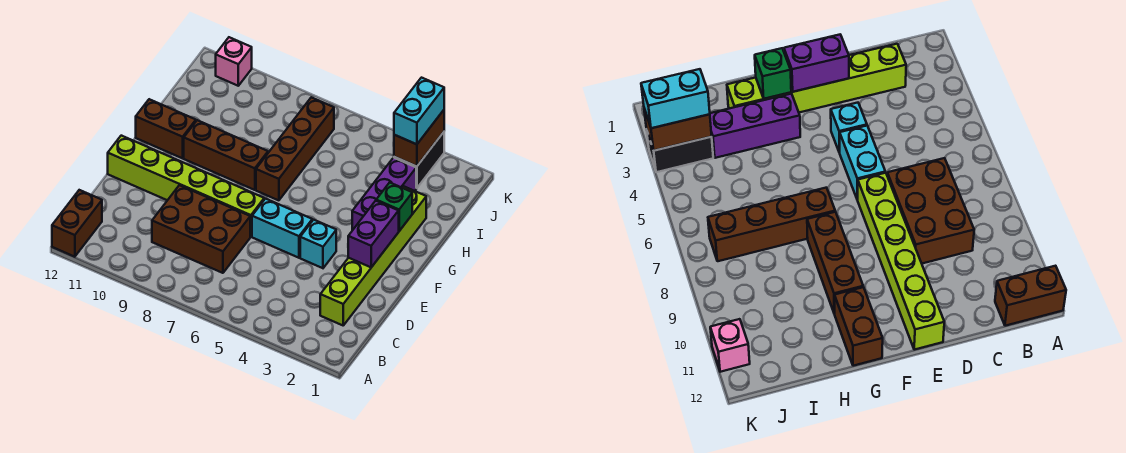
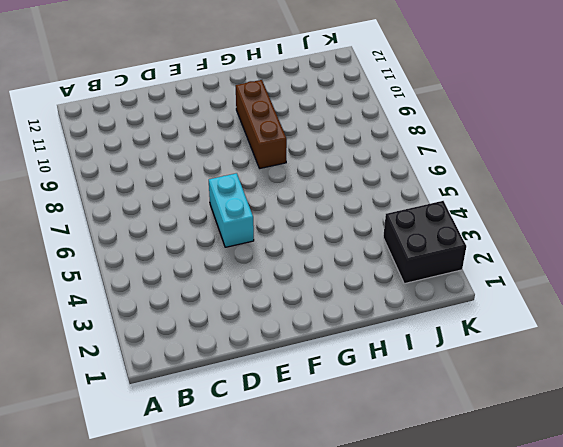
black brick J2:K3 level 1 -> black brick J3:K3 level 1
none -> brown brick A12:B12 level 1
none -> lime brick C2:H2 level 1
none -> brown brick C7:D9 level 1

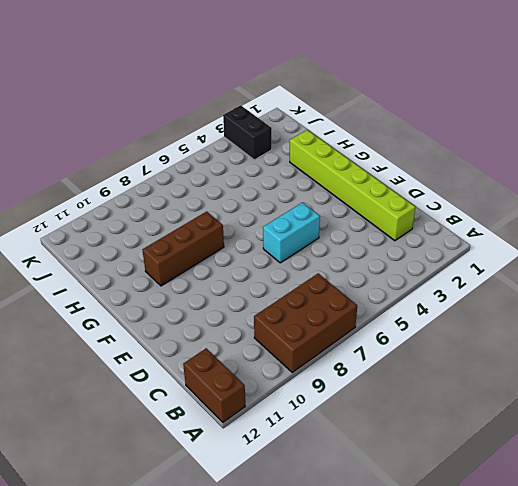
brown brick A7:B9 level 1 -> brown brick C7:D9 level 1
none -> cyan brick E4 level 1
none -> lime brick E7:E12 level 1
none -> purple brick G3:I3 level 1

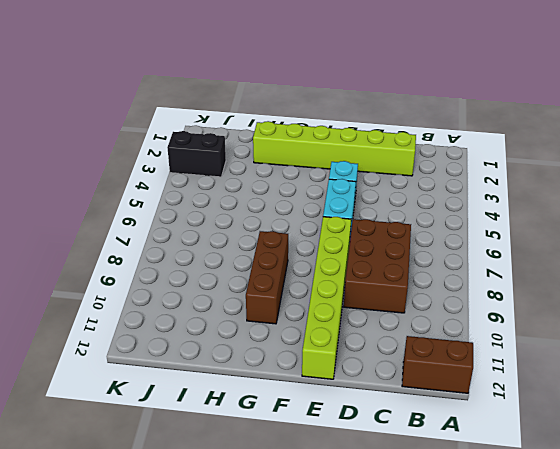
none -> purple brick G3:I3 level 1
none -> brown brick G7:J7 level 1
none -> brown brick G11:G12 level 1

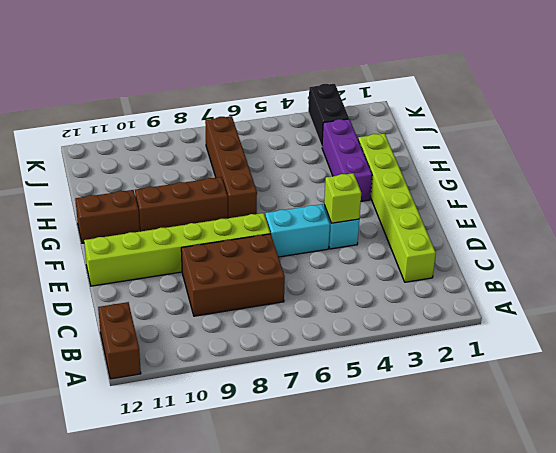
lime brick E4 level 2 -> none
none -> pink brick K11 level 1
none -> purple brick E2:F2 level 2
none -> green brick G2 level 2

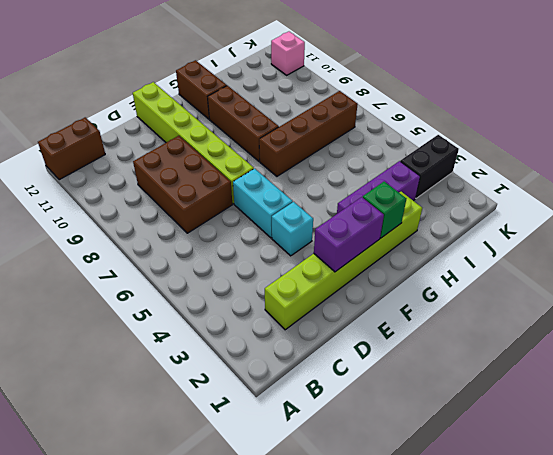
none -> brown brick J3:K3 level 2
none -> cyan brick J3:K3 level 3

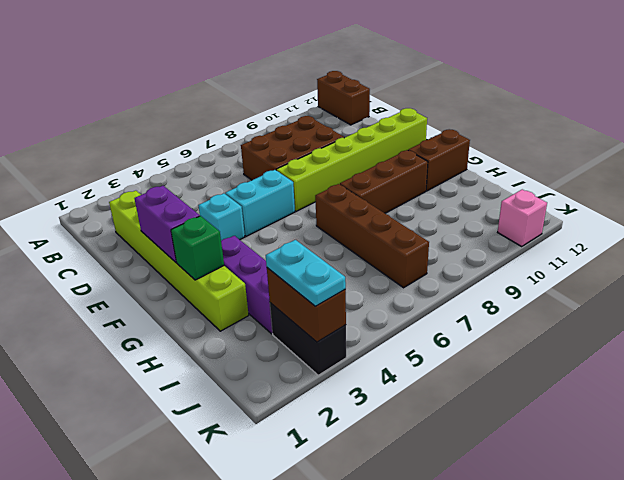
cyan plate J3:K3 level 3 -> cyan brick J3:K3 level 3

